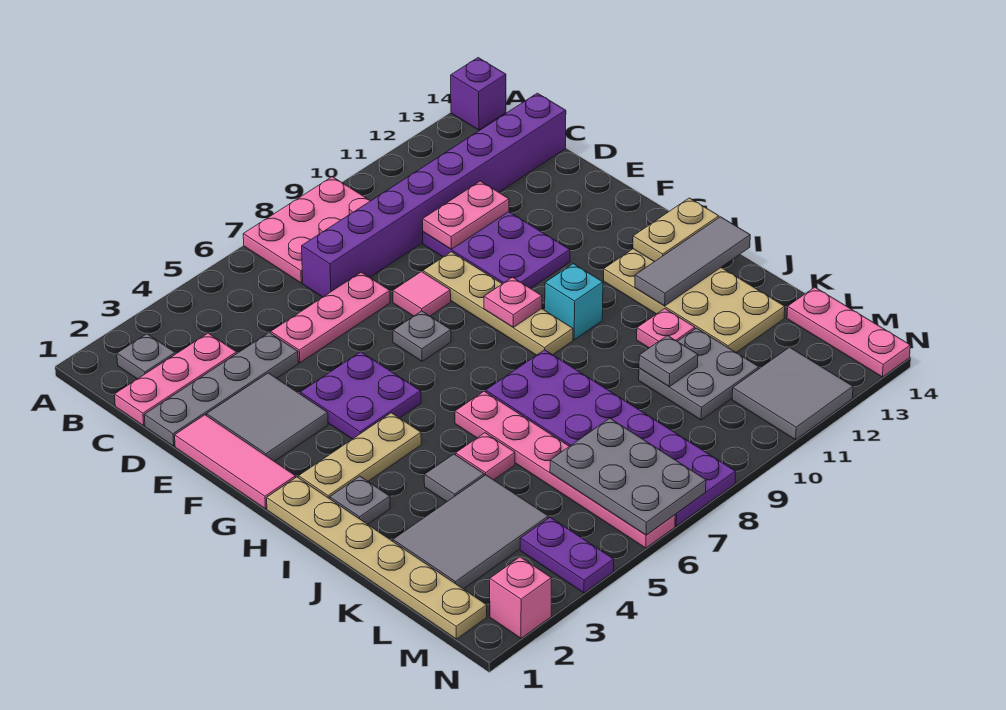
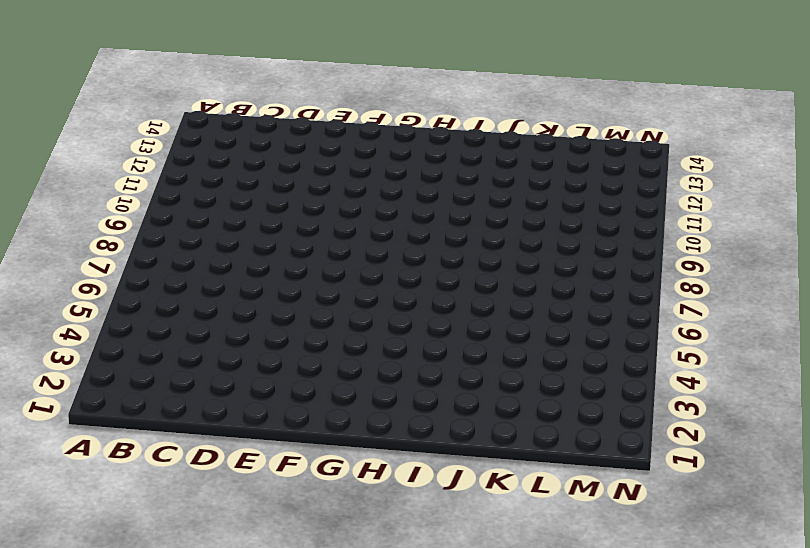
none -> pink plate A7:B9 level 1
none -> purple brick A14 level 1
none -> grey plate B2 level 1
none -> pink plate C1:C3 level 1

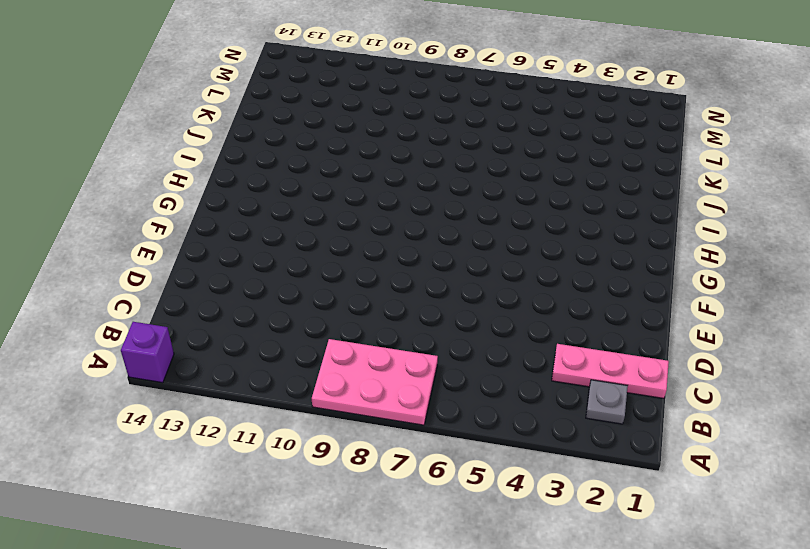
none -> purple brick C7:C14 level 1
none -> grey plate D1:D4 level 1
none -> pink plate D5:D7 level 1
none -> purple plate D10:F11 level 1

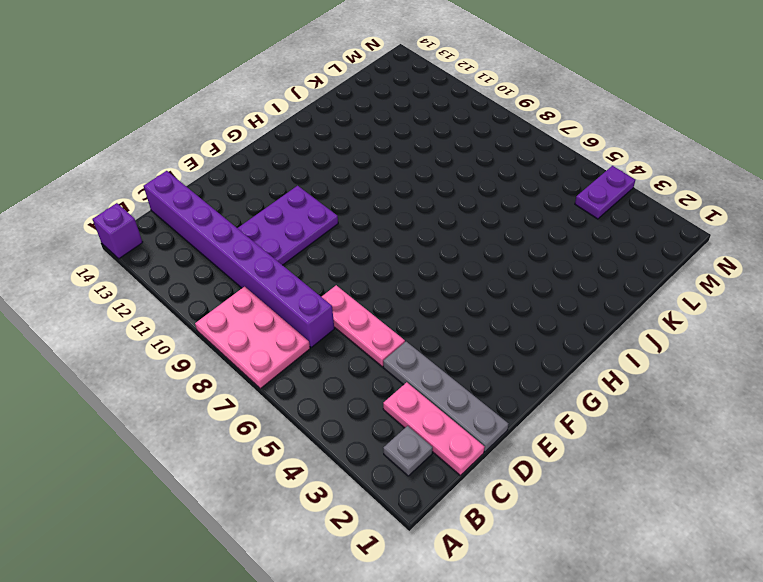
none -> pink tile E1:G1 level 1
none -> grey tile E2:F3 level 1
none -> pink tile E8 level 1
none -> tan plate E9:H9 level 1

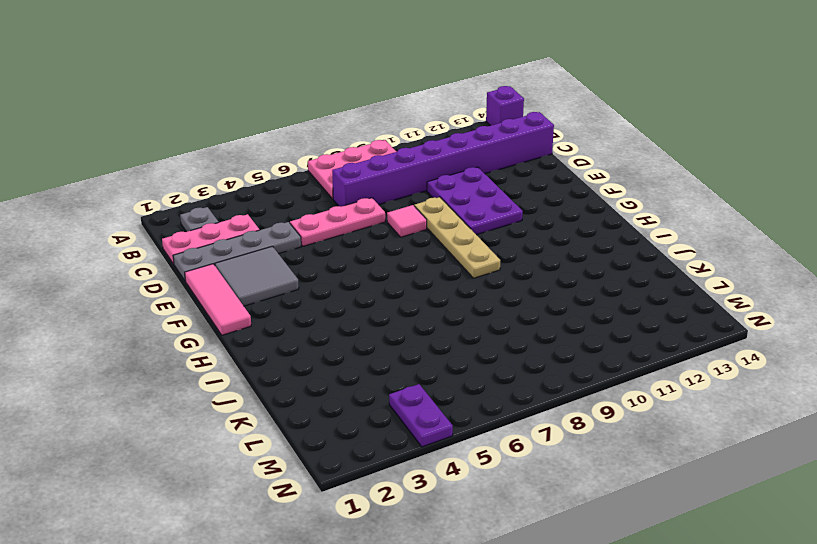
none -> purple plate F4:G5 level 1
none -> grey plate F7 level 1
none -> tan plate H1:M1 level 1
none -> tan plate H2:H4 level 1

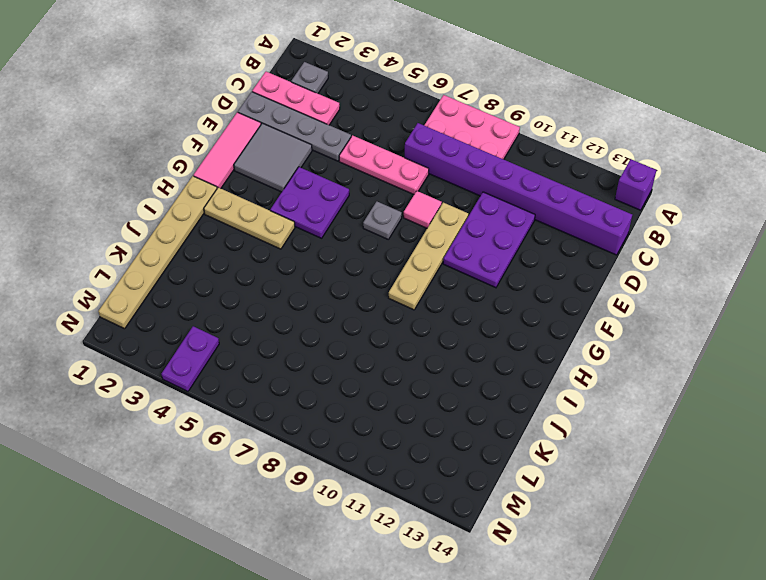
none -> cyan brick H10 level 1
none -> tan plate H12:K13 level 1
none -> grey plate I2 level 1
none -> pink plate I6:N6 level 1

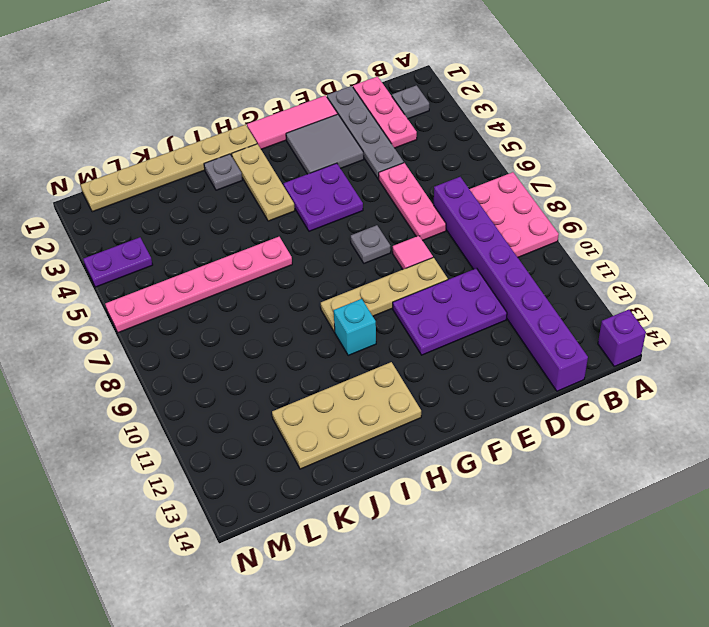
none -> purple plate I7:N8 level 1
none -> grey tile J4 level 1
none -> pink plate J5 level 1
none -> pink plate J11 level 1

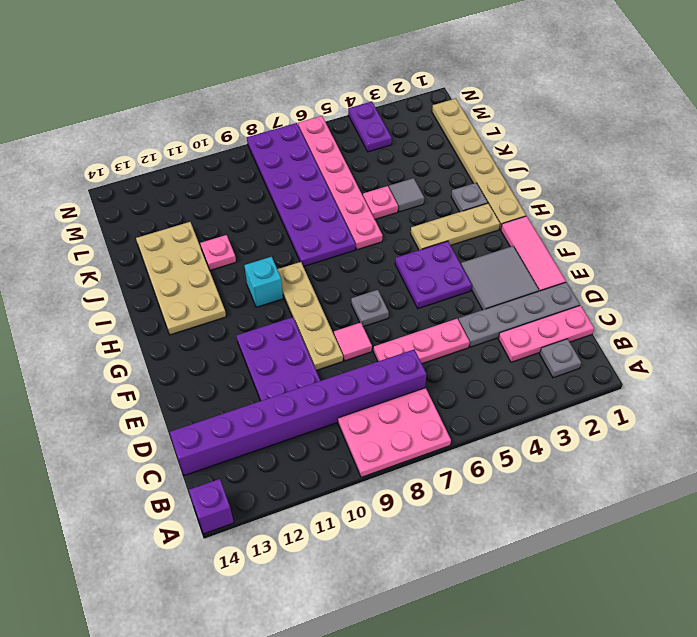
none -> grey tile K2:L4 level 1
none -> grey plate K10:L11 level 1
none -> pink plate L14:N14 level 1
none -> grey tile M11:N12 level 1

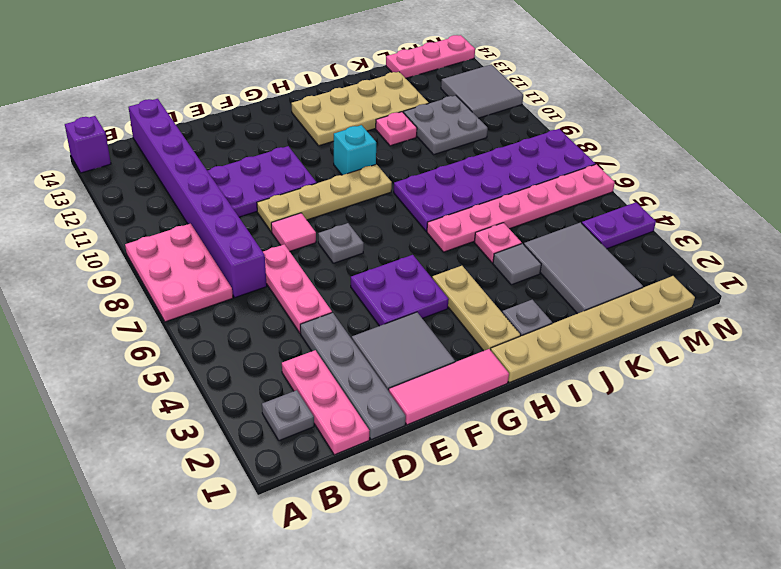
none -> pink brick N2 level 1
none -> pink plate D10:D11 level 2
none -> pink plate G9 level 2
none -> tan plate H13:H14 level 2

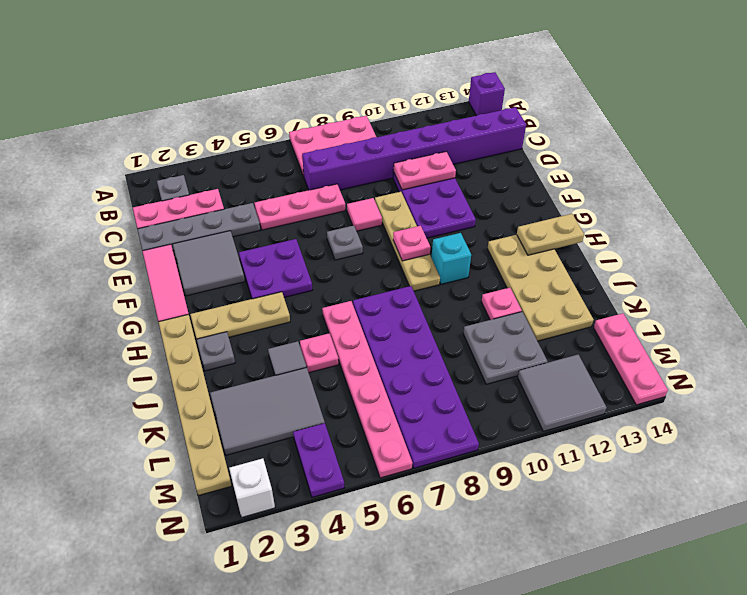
white brick N2 level 1 -> pink brick N2 level 1
none -> grey tile I12:I14 level 2
none -> grey plate K10 level 2
none -> grey plate L6:N7 level 2

